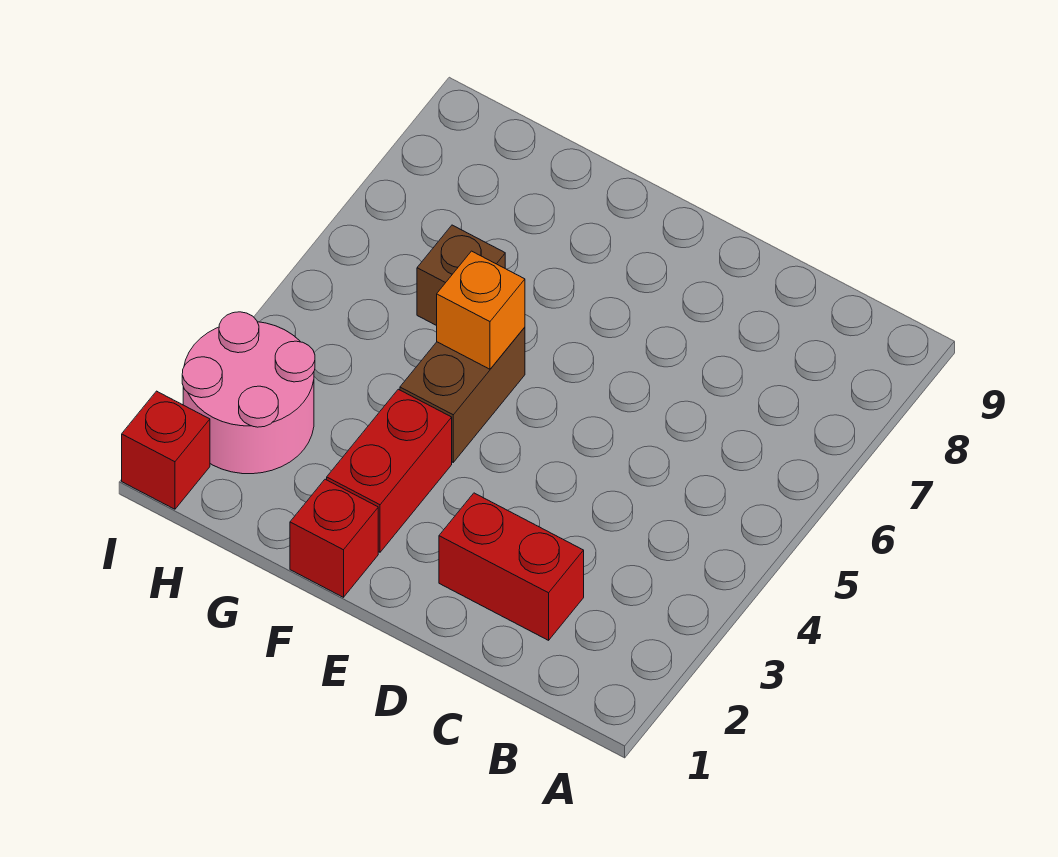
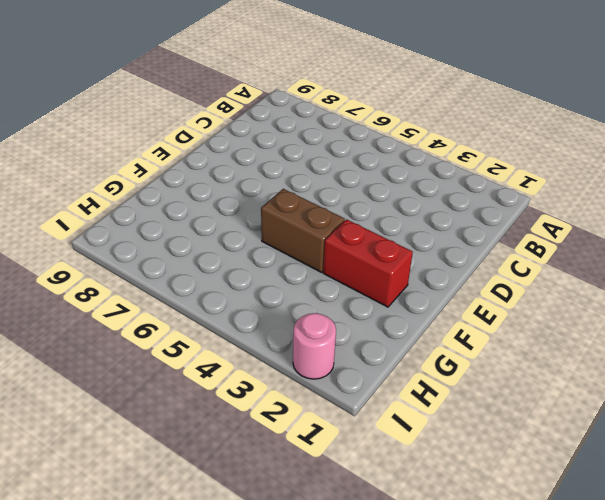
pink round brick I2 level 1 -> pink round brick H2:I3 level 1
none -> red brick C2:D2 level 1
none -> red brick F1 level 1

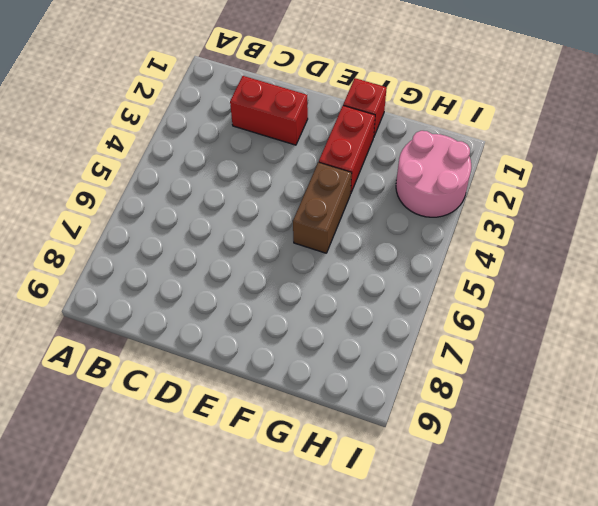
none -> brown brick G6 level 1
none -> red brick I1 level 1

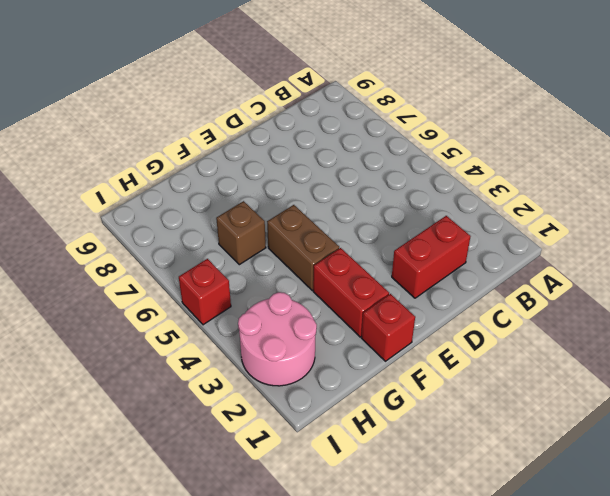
red brick I5 level 1 -> red brick I1 level 1
none -> orange brick F5 level 2

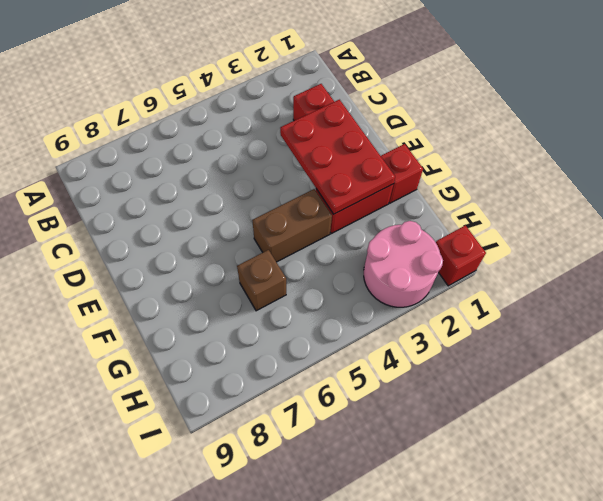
red plate D2:F3 level 2 -> none
none -> orange brick F5 level 2

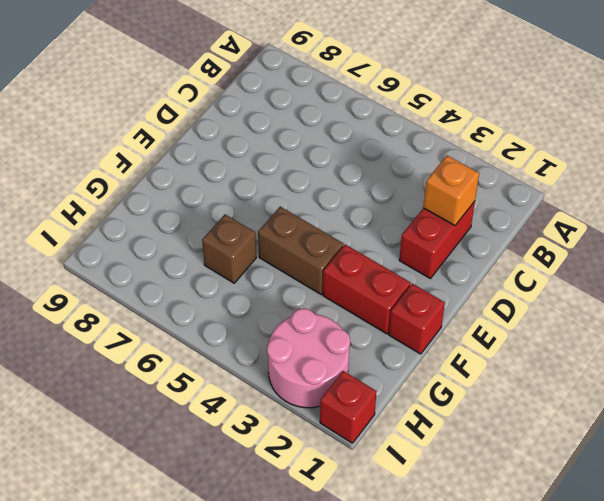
orange brick C2 level 2 -> orange brick F5 level 2

